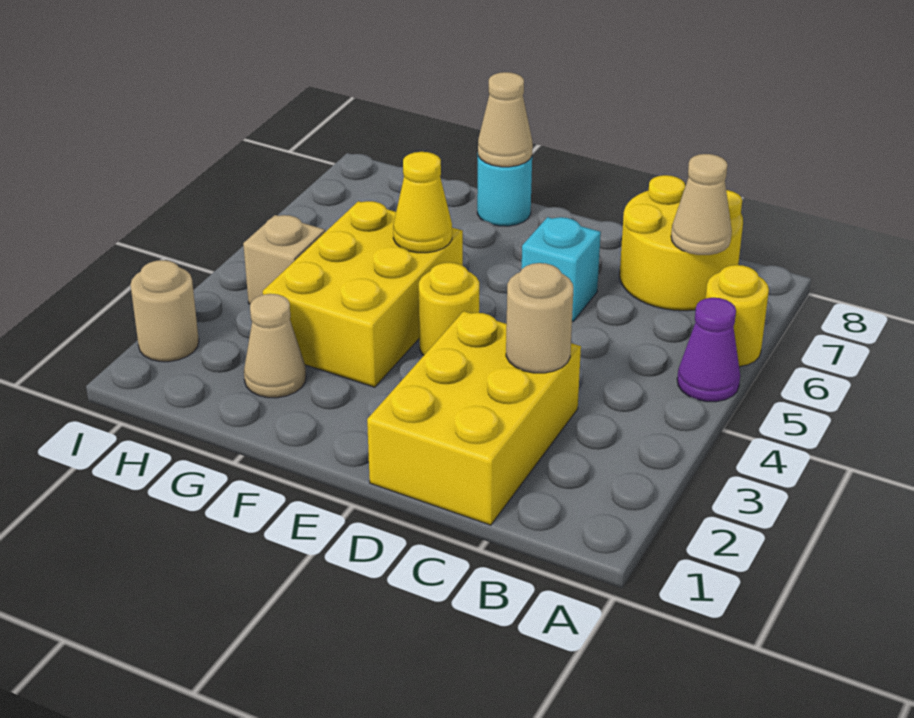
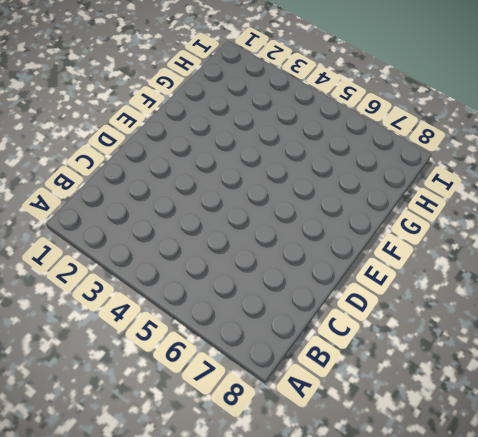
none -> purple cone A5 level 1
none -> yellow round brick A6 level 1
none -> yellow round brick B7:C8 level 1

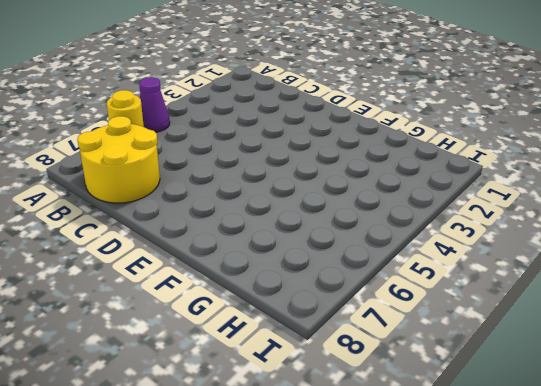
none -> yellow brick C1:D3 level 1
none -> cyan brick D6 level 1
none -> yellow round brick E4 level 1

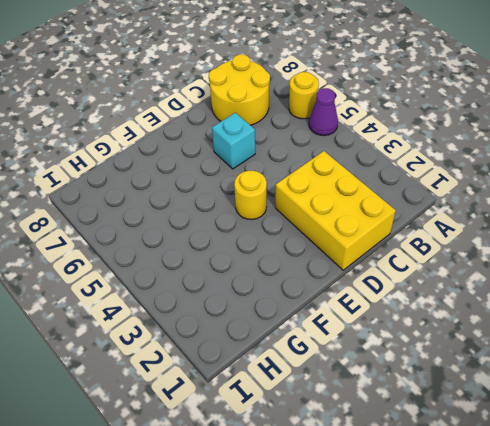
none -> yellow brick F3:G5 level 1
none -> cyan round brick F8 level 1
none -> tan cone G2 level 1

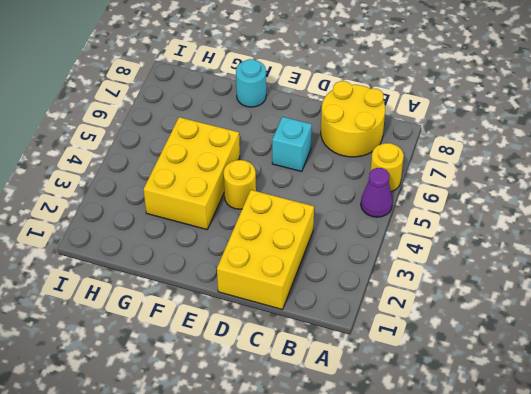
none -> tan cone G2 level 1
none -> tan brick H4 level 1
none -> tan round brick I2 level 1

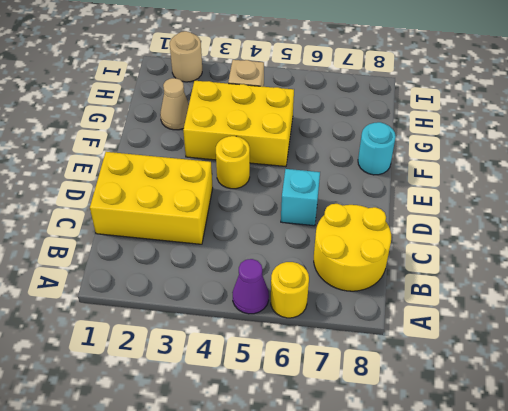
none -> tan cone B7 level 2
none -> tan round brick C3 level 2
none -> yellow cone F5 level 2

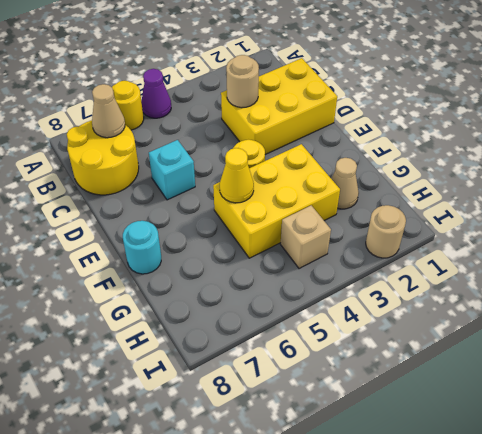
none -> tan cone F8 level 2

